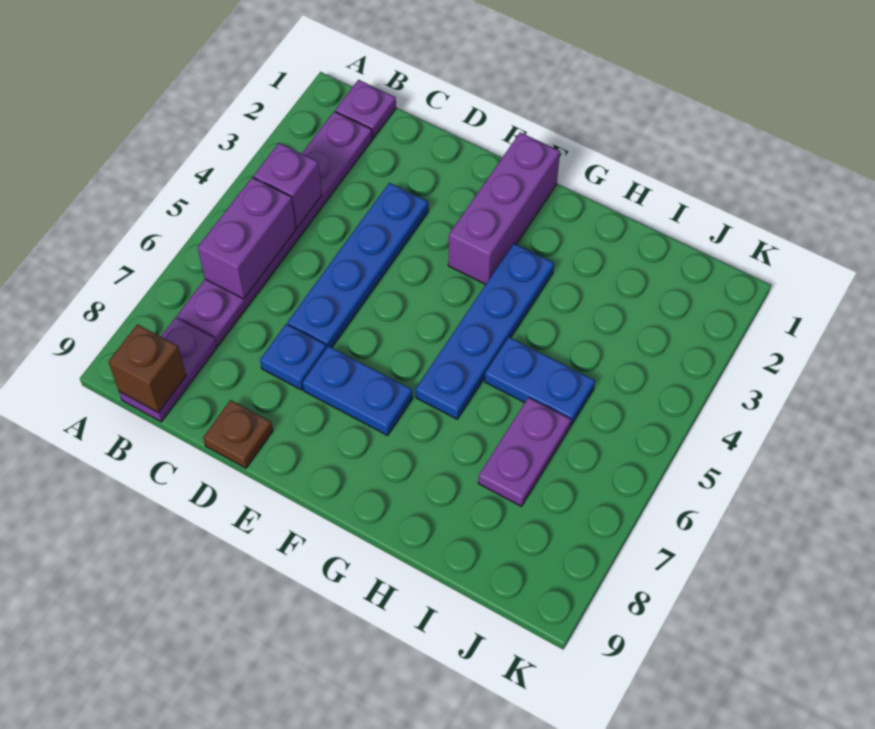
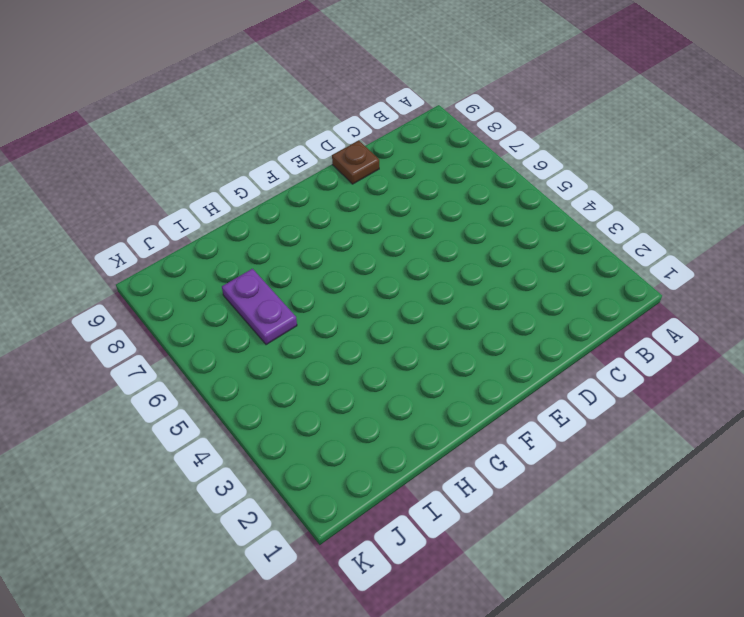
none -> purple plate B1 level 1
none -> purple plate B2:B7 level 1
none -> purple plate B8:B9 level 1

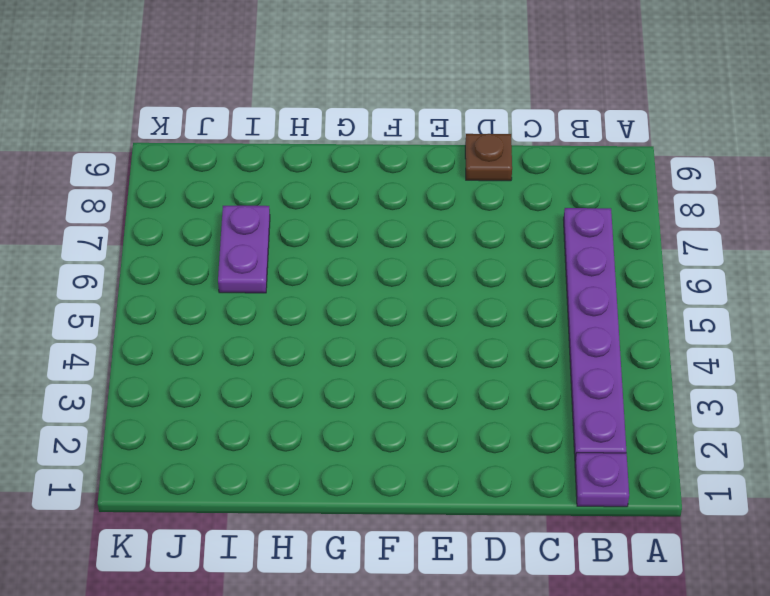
none -> purple plate B8:B9 level 1
none -> blue plate D3:D6 level 1
none -> blue plate D7 level 1

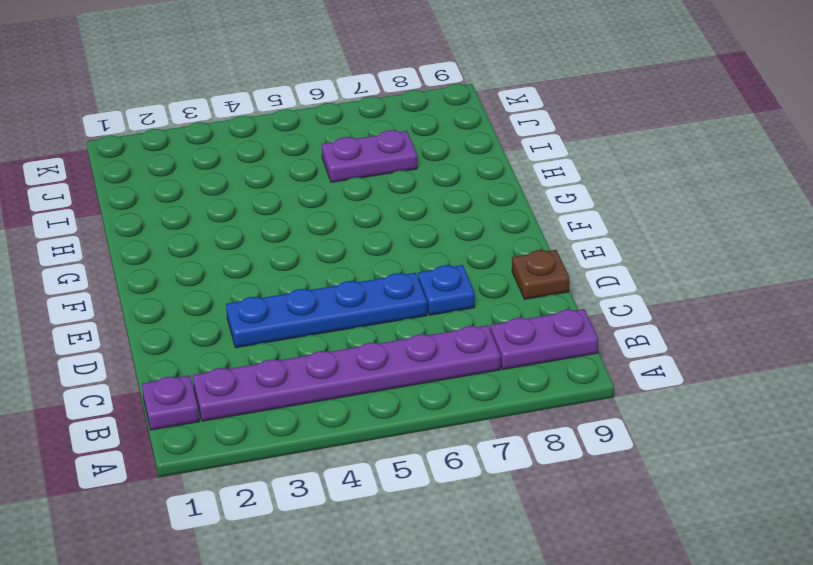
none -> blue plate E7:F7 level 1
none -> purple brick F1:F3 level 1
none -> blue plate G3:G6 level 1

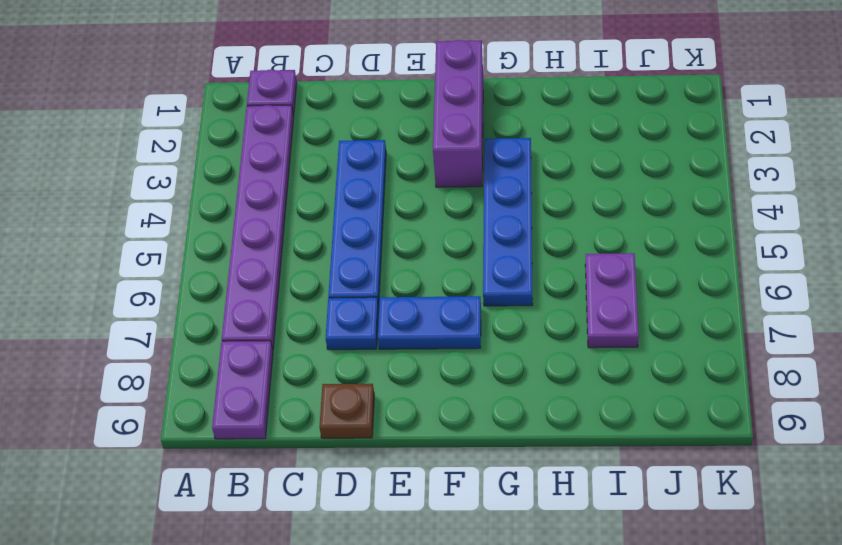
none -> blue plate H5:I5 level 1
none -> purple brick B4 level 2
none -> purple brick B5:B6 level 2

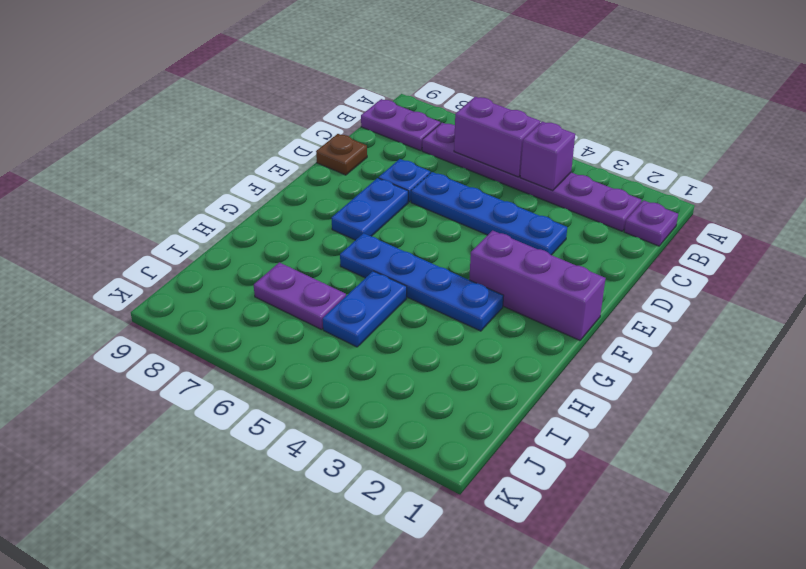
none -> brown brick B9 level 2

